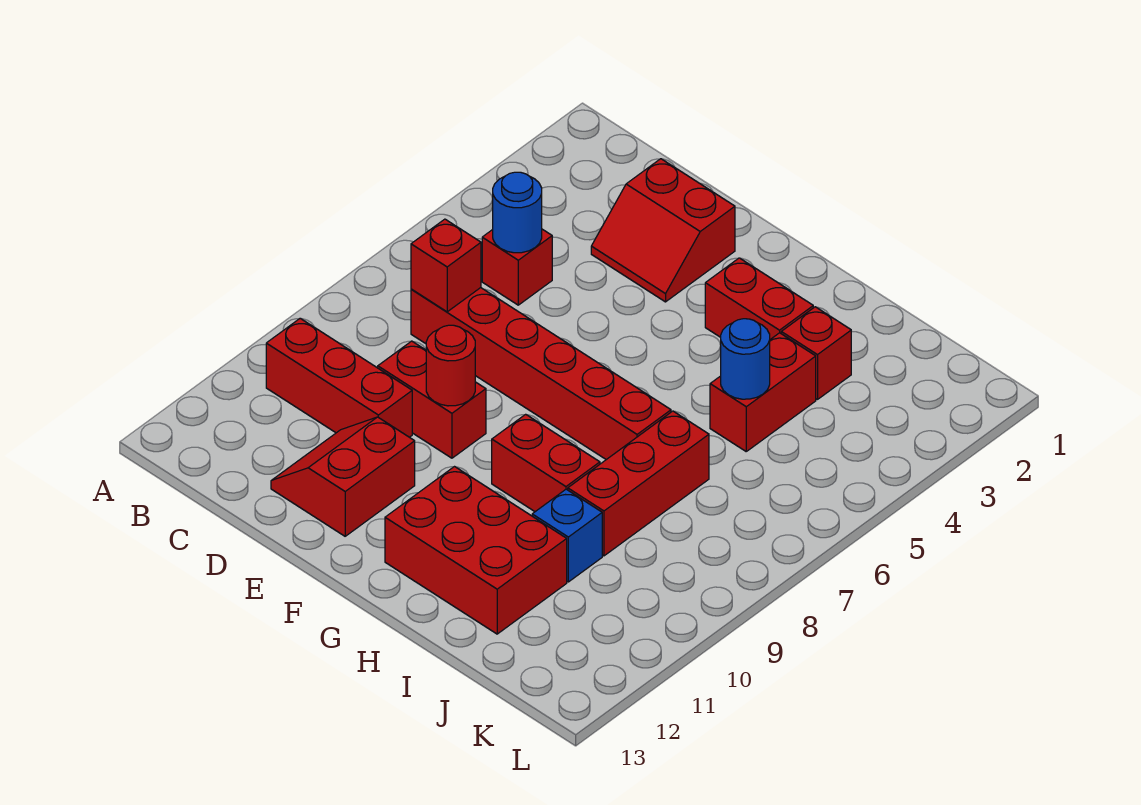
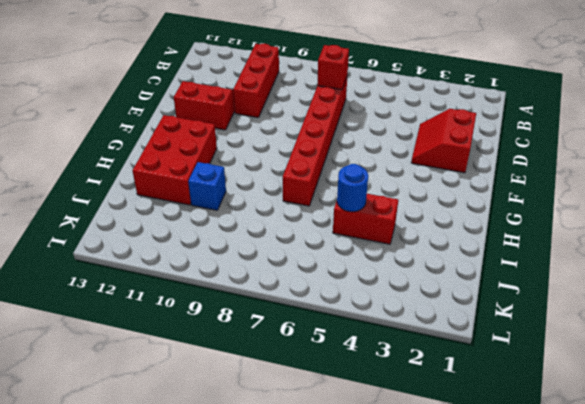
none -> red brick C5 level 1
none -> red brick D9:E9 level 1
none -> red brick G3:H3 level 1

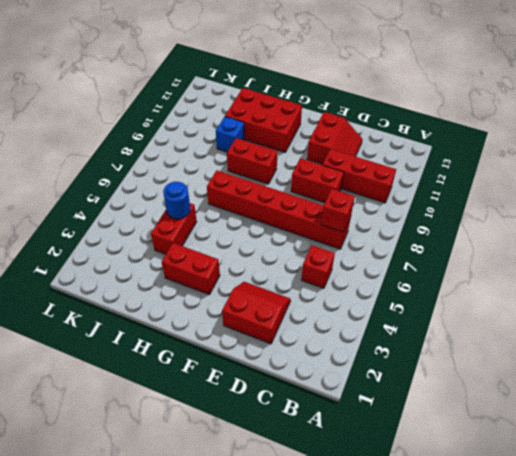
none -> red brick I3 level 1
none -> red brick I7:I9 level 1
none -> blue round brick C5 level 2

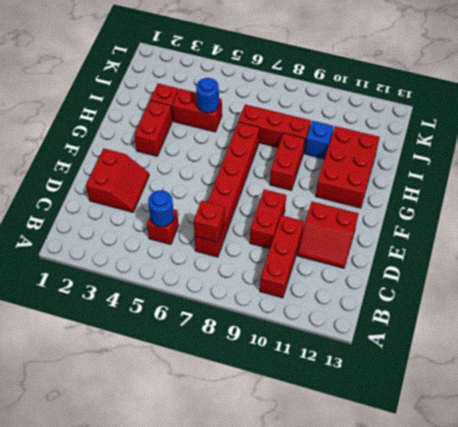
none -> red round brick E9 level 2

